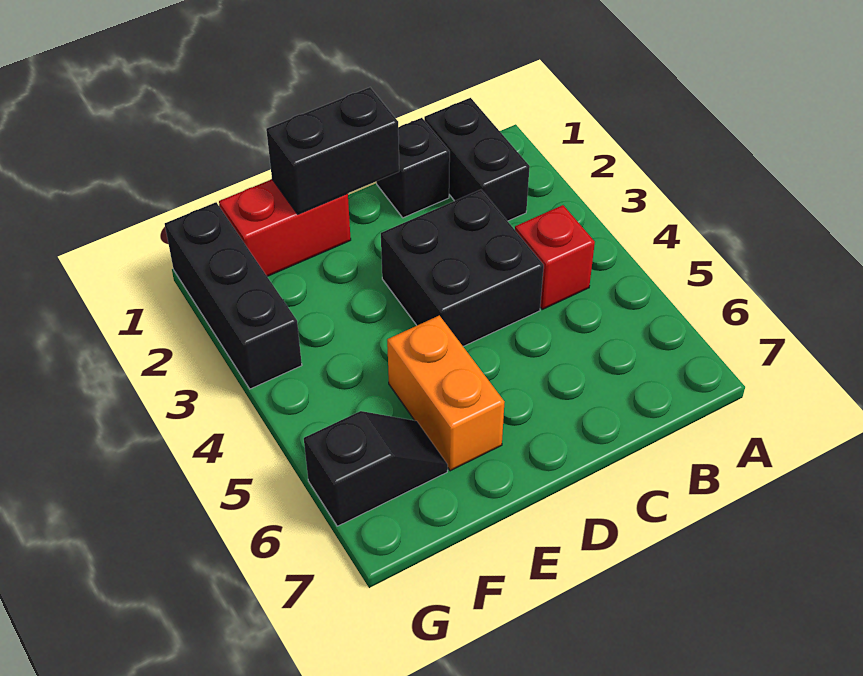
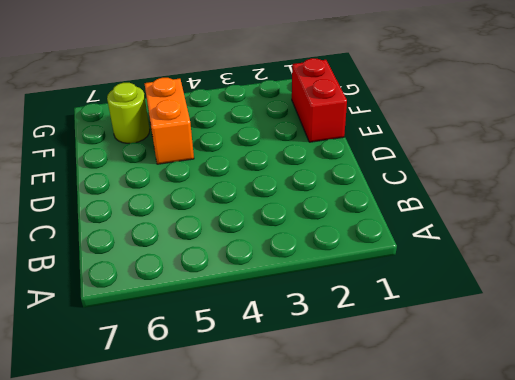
orange brick E5:F5 level 1 -> orange brick E5:E6 level 1
lime round brick F6 level 1 -> black slope F6:G6 level 1 top G
none -> black brick B1:B2 level 1
none -> red brick B4 level 1

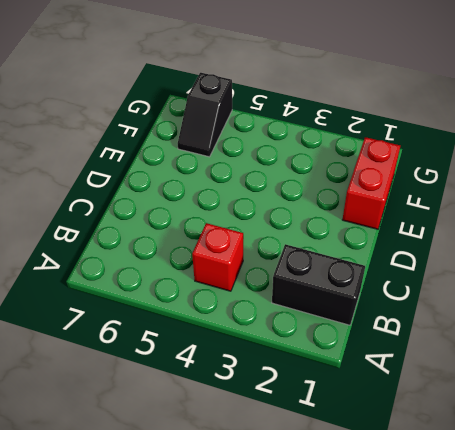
none -> black brick C1 level 1
none -> black brick C3:D4 level 1

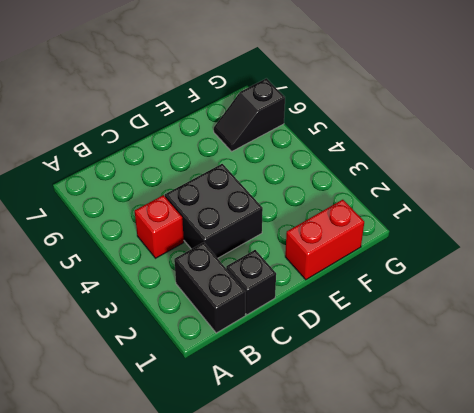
none -> orange brick E5:E6 level 1
none -> black brick G1:G3 level 1

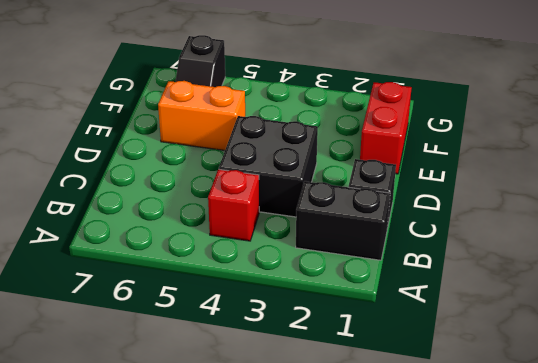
none -> black brick G1:G3 level 1
none -> black brick D1:E1 level 2

